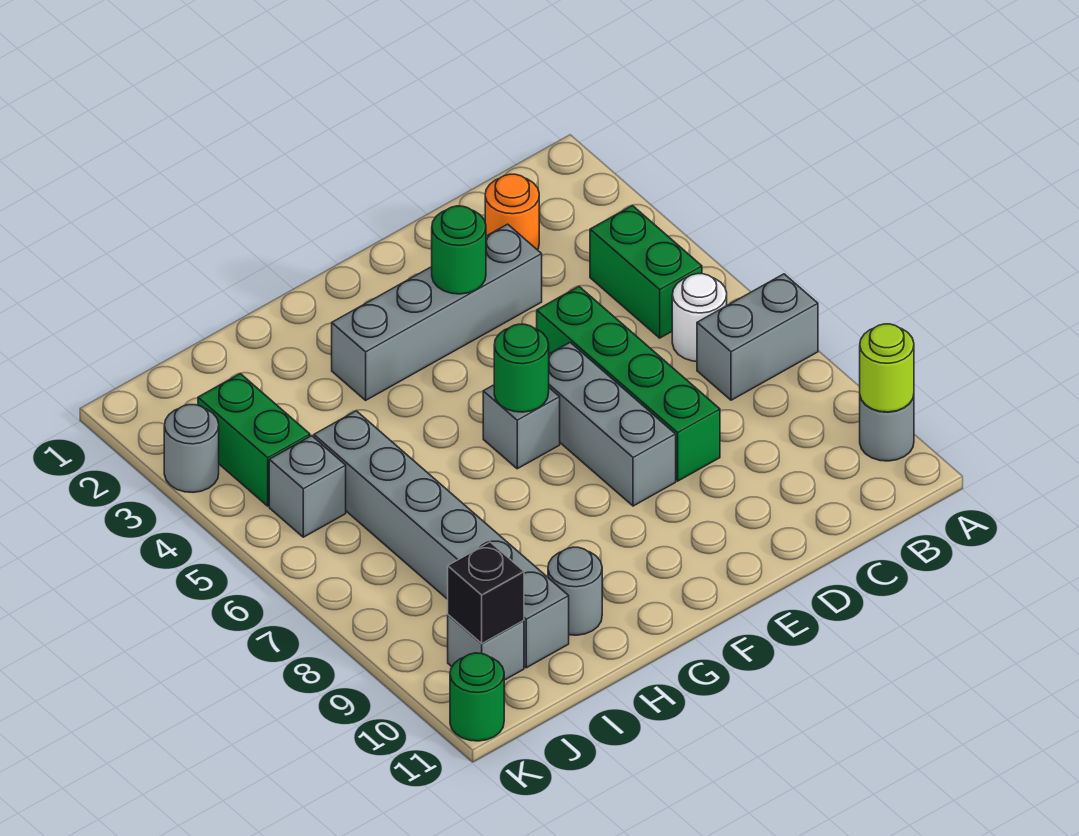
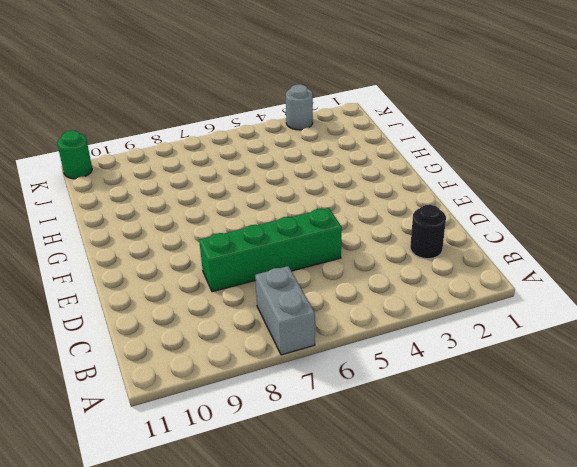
black round brick C2 level 1 -> orange round brick C2 level 1
none -> grey round brick A10 level 1
none -> green brick B4:B5 level 1
none -> white round brick B6 level 1

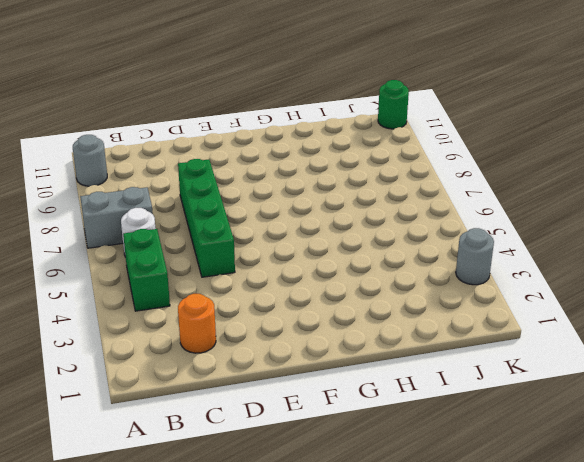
none -> grey brick D3:G3 level 1
none -> grey brick E6:E8 level 1
none -> grey brick F6 level 1

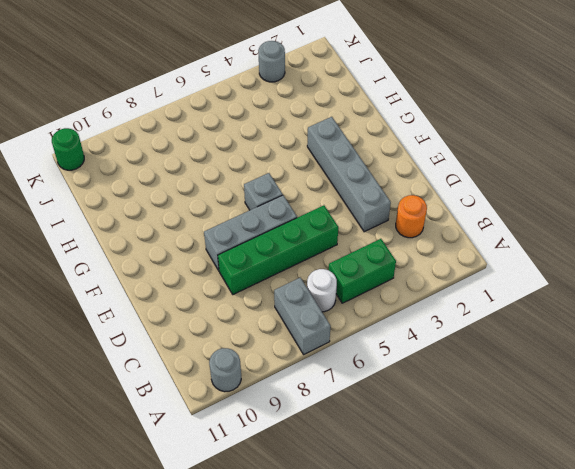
none -> grey round brick H10 level 1
none -> grey brick I5:I10 level 1
none -> green brick J3:J4 level 1

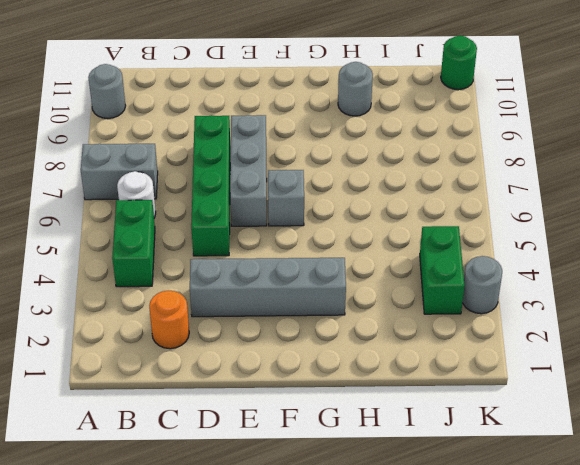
none -> grey brick I5:I10 level 1
none -> grey brick J5 level 1
none -> grey brick J10 level 1

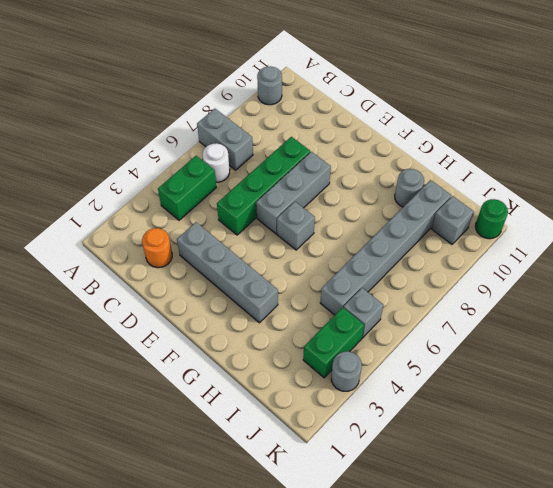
none -> lime round brick A10 level 2
none -> green round brick E3 level 2
none -> green round brick F6 level 2

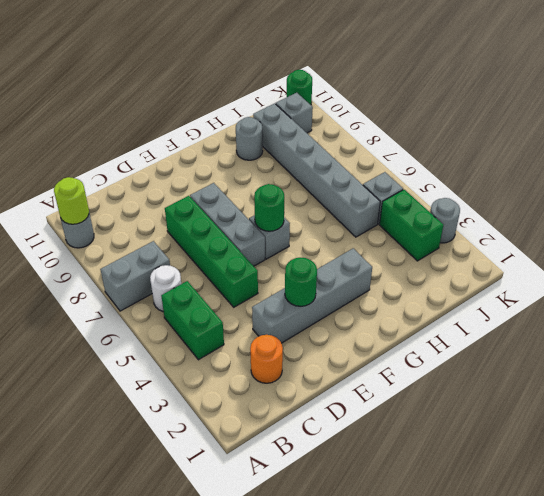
none -> black brick J10 level 2

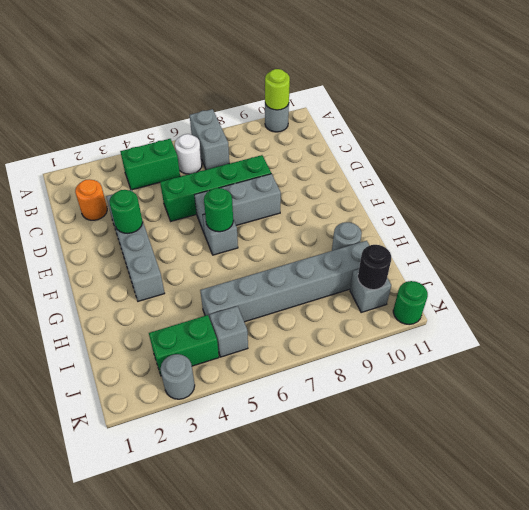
black round brick J10 level 2 -> black brick J10 level 2

